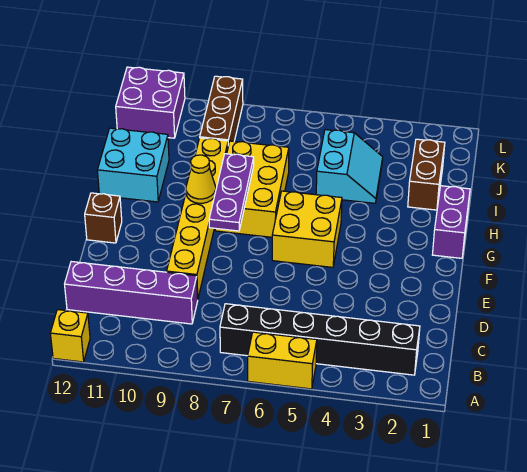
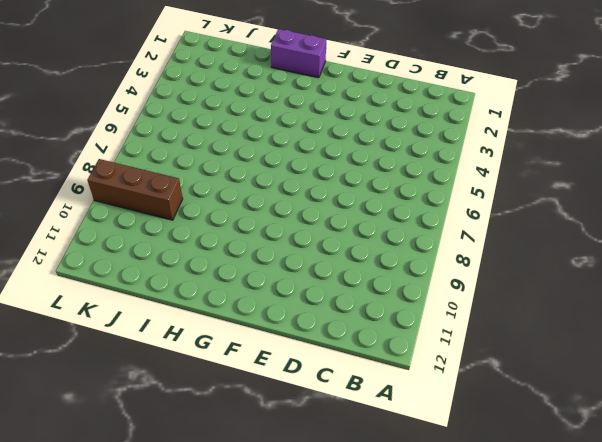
none -> yellow brick A5:A6 level 1
none -> yellow brick A12 level 1
none -> black brick B2:B7 level 1

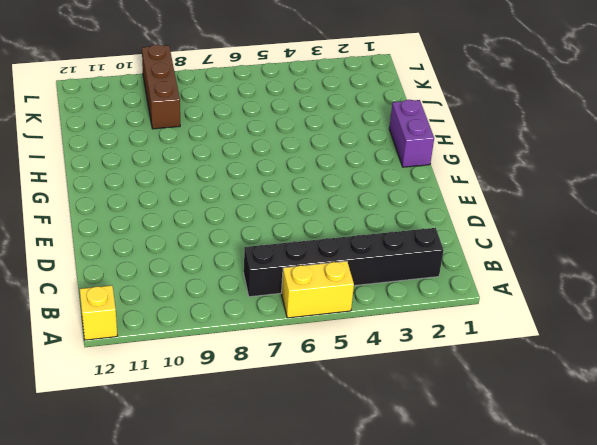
none -> purple brick C9:C12 level 1
none -> yellow brick D9:I9 level 1
none -> yellow brick F5:G6 level 1

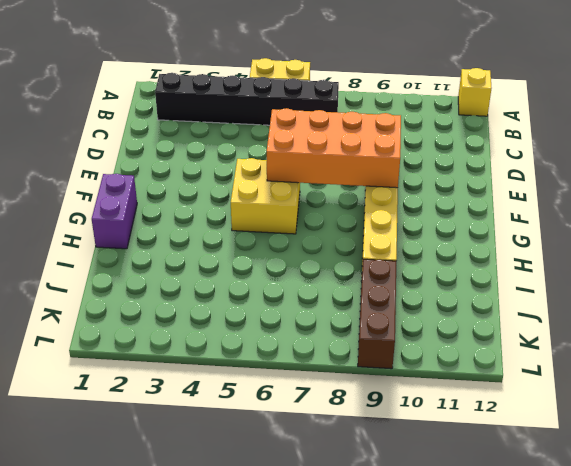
orange brick E6:F9 level 2 -> purple plate F8:H8 level 2
none -> purple brick C9:C12 level 1
none -> brown brick F12 level 1
none -> yellow brick G7:I8 level 1

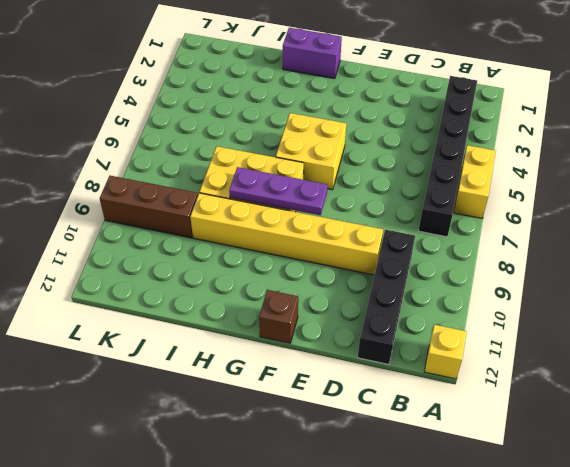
black brick C9:C12 level 1 -> purple brick C9:C12 level 1
none -> cyan brick H11:I12 level 1
none -> brown brick I2:J2 level 1
none -> cyan slope I4:J5 level 1 top 5

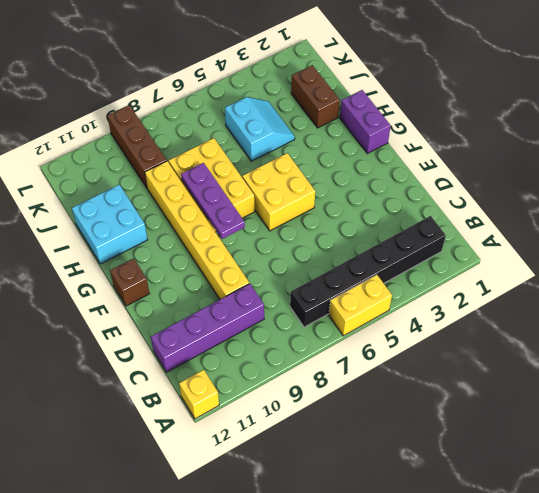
none -> purple brick K11:L12 level 1
none -> yellow cone G9 level 2

